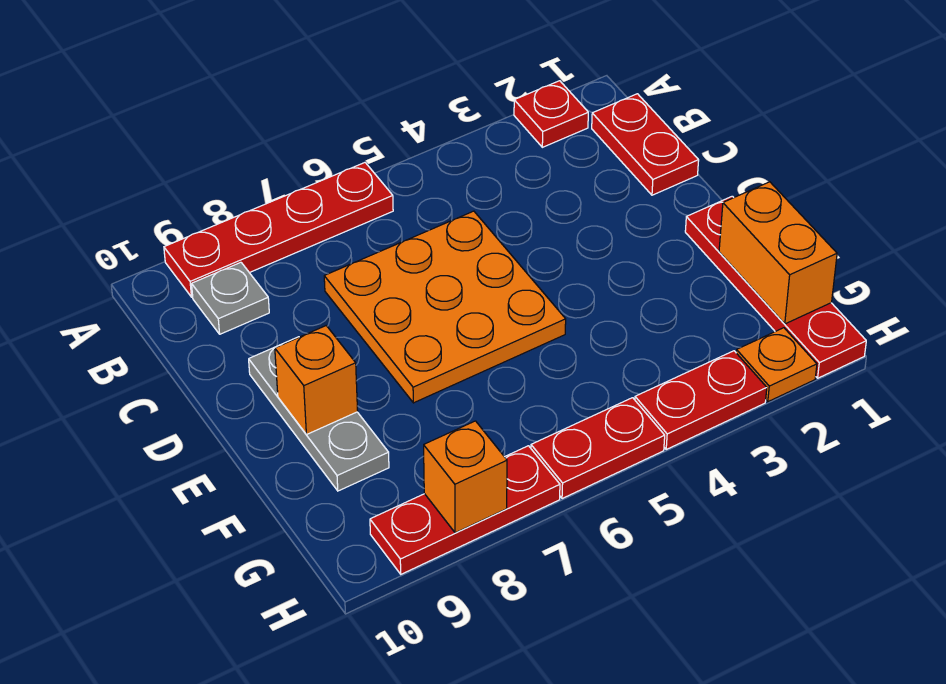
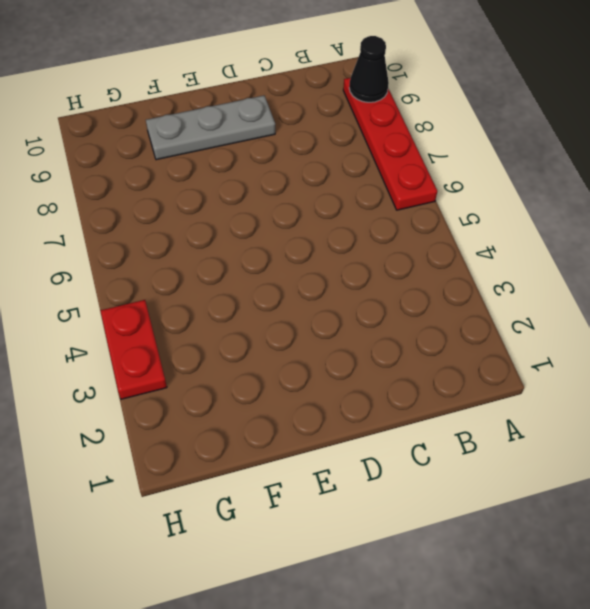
black cone A9 level 2 -> none
none -> red plate A2 level 1
none -> red plate B1:C1 level 1
none -> grey plate B9 level 1

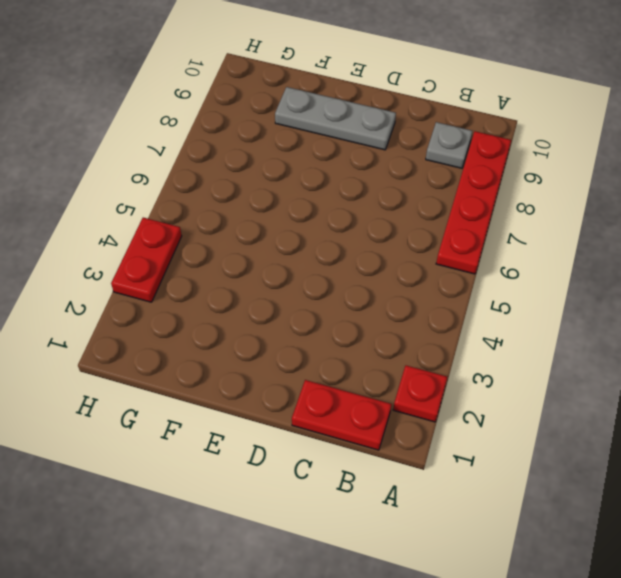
none -> orange plate C5:E7 level 1
none -> red plate E1:H1 level 1
none -> orange plate H2 level 1

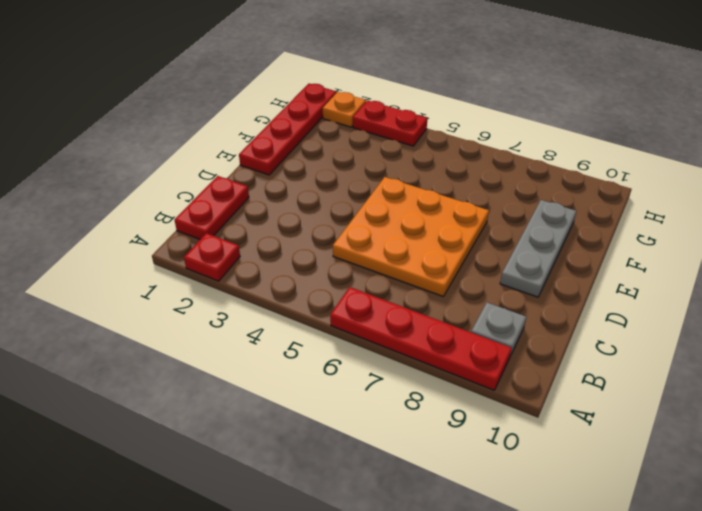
none -> red plate H5:H6 level 1
none -> red plate H7:H9 level 1
none -> orange brick E9 level 2

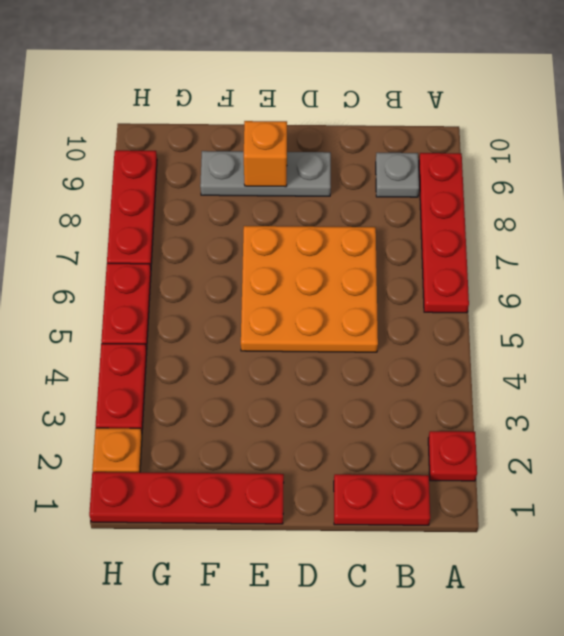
none -> orange brick F1:G1 level 2
none -> orange brick H8 level 2

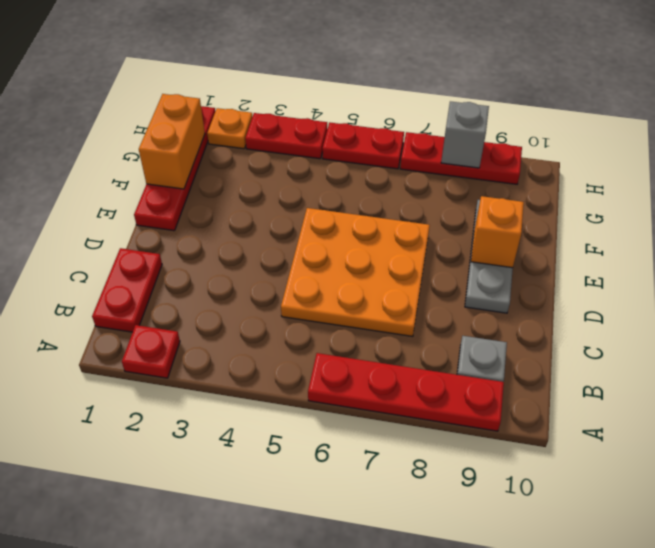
grey brick H8 level 2 -> orange brick H8 level 2

